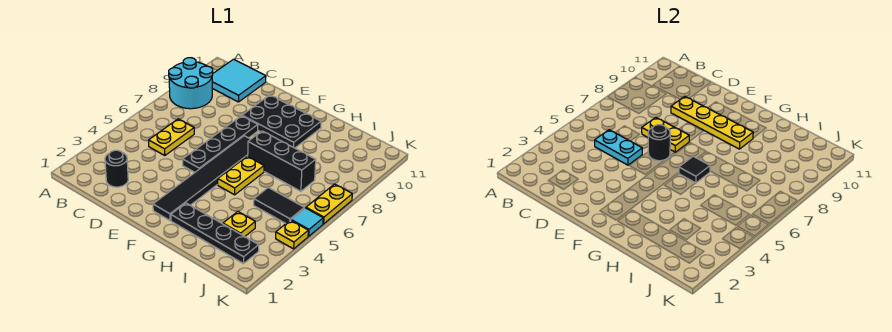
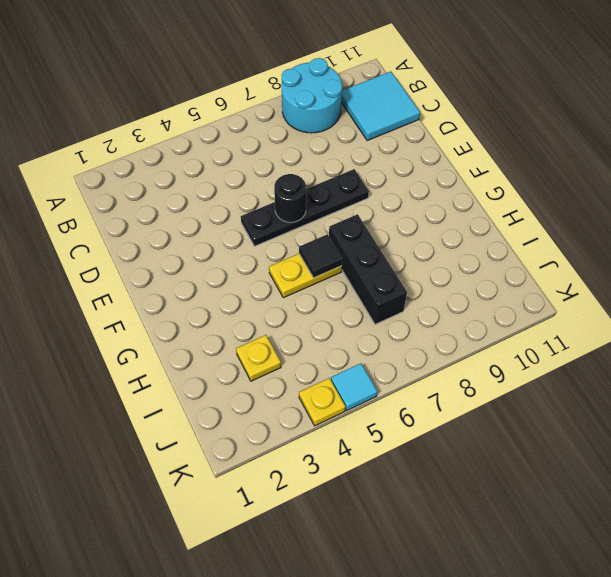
none -> black round brick C2 level 1
none -> yellow plate C5:C6 level 1
none -> black plate E9:G10 level 1

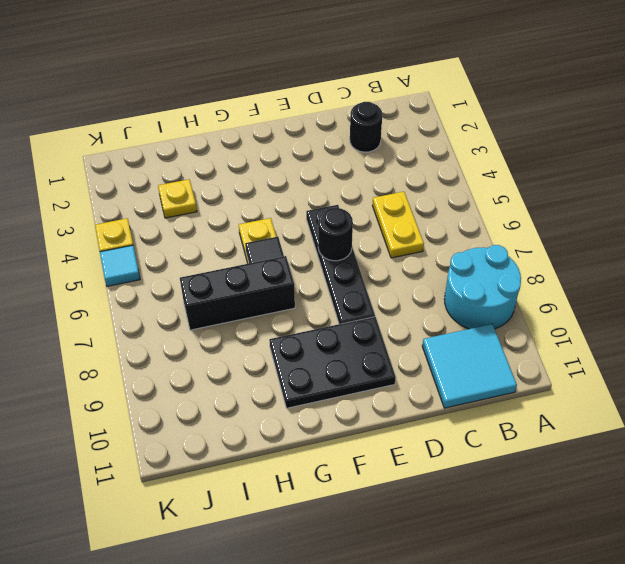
none -> black tile F2:F7 level 1
none -> black plate G2:J2 level 1
none -> black tile I5:J5 level 1

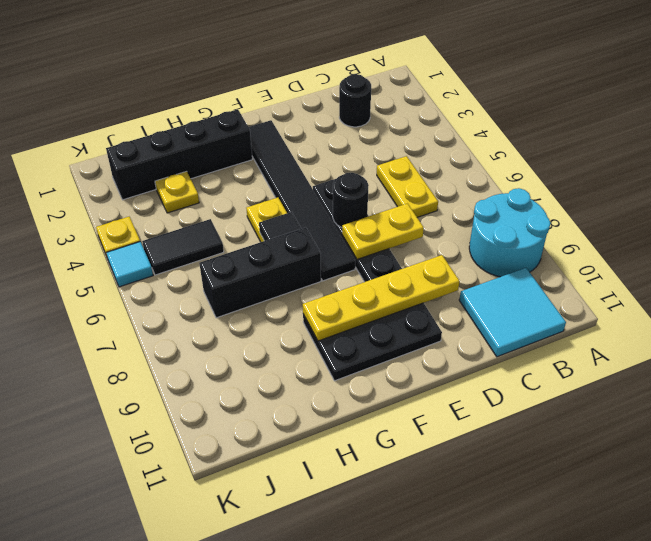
black brick G2:J2 level 1 -> black plate G2:J2 level 1
none -> yellow plate K6:K7 level 1
none -> cyan plate C5:D5 level 2

